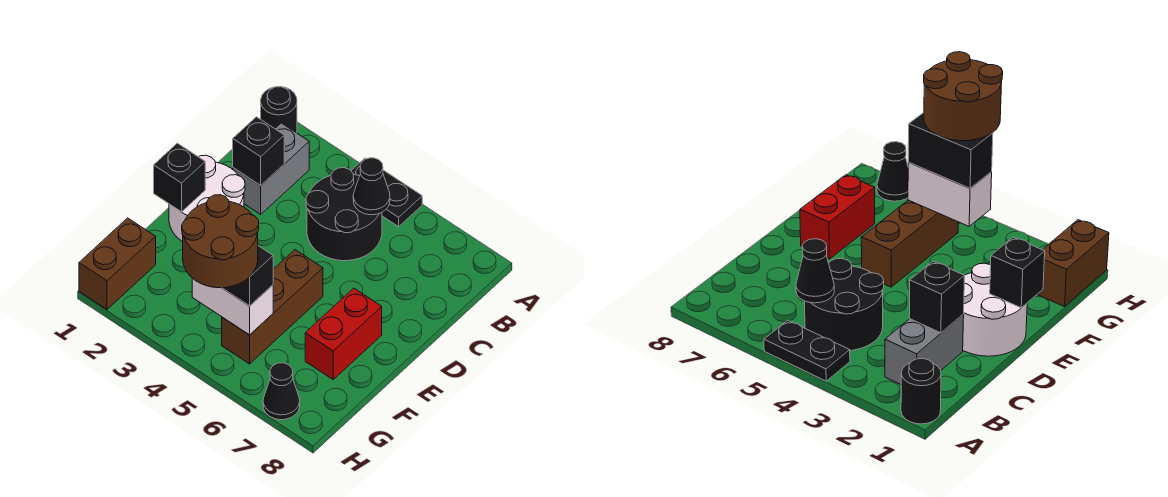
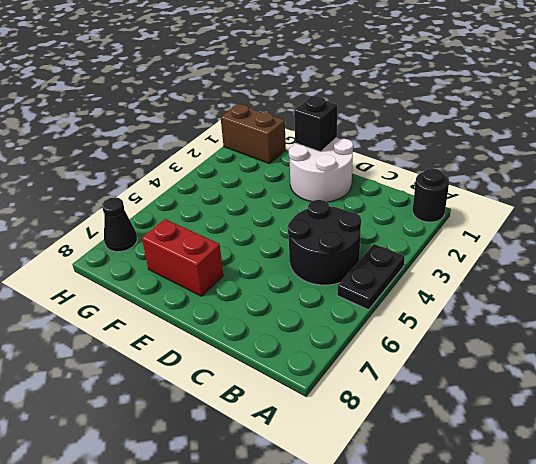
none -> grey brick B2:C2 level 1
none -> brown brick E5:G5 level 1
none -> black cone B5 level 2

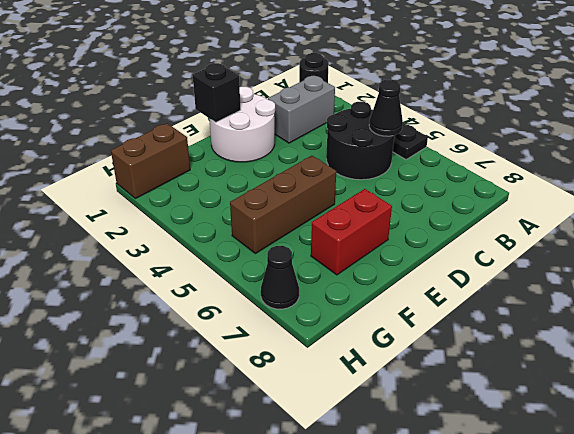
none -> black brick C2 level 2
none -> white brick G4:G5 level 2
none -> black brick G4:G5 level 3

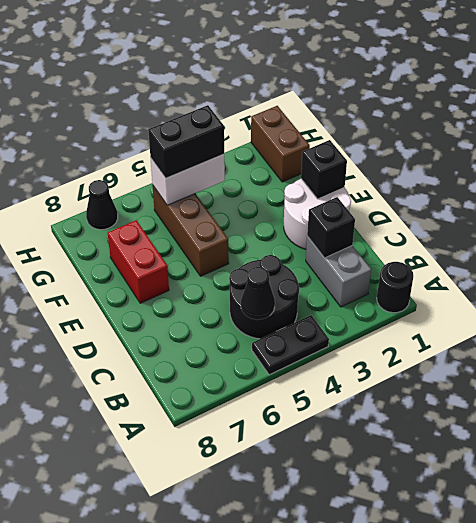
none -> brown round brick G4:H5 level 4

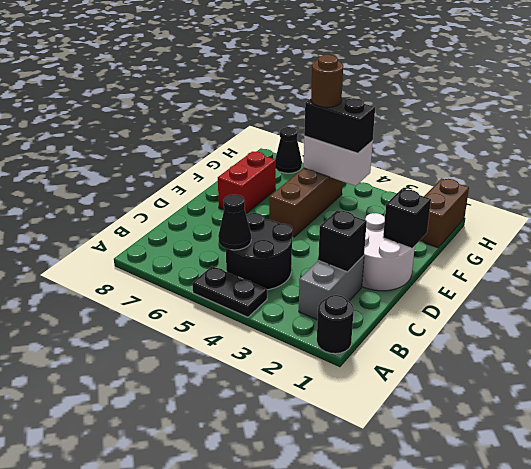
brown round brick G5 level 4 -> brown round brick G4:H5 level 4

